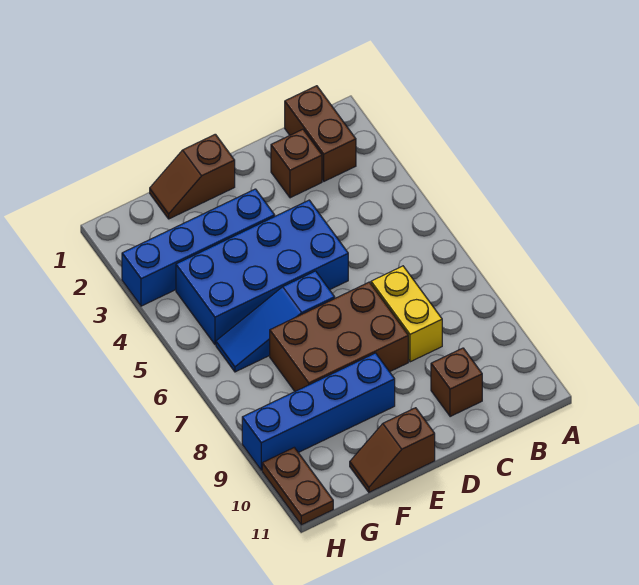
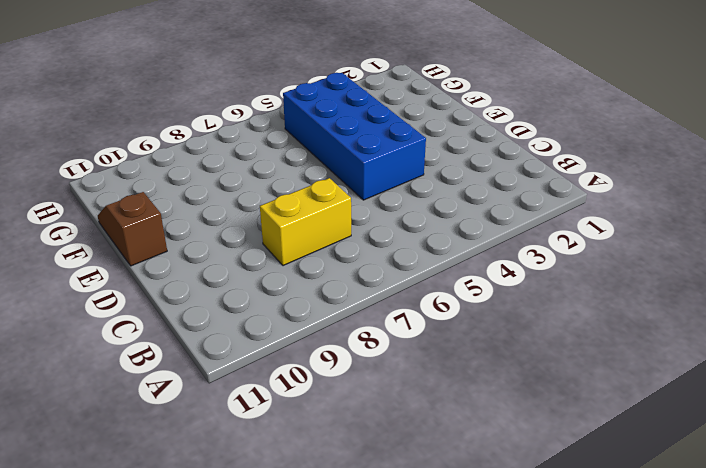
none -> brown brick B1:B2 level 1
none -> brown brick C2 level 1
none -> brown brick C10 level 1

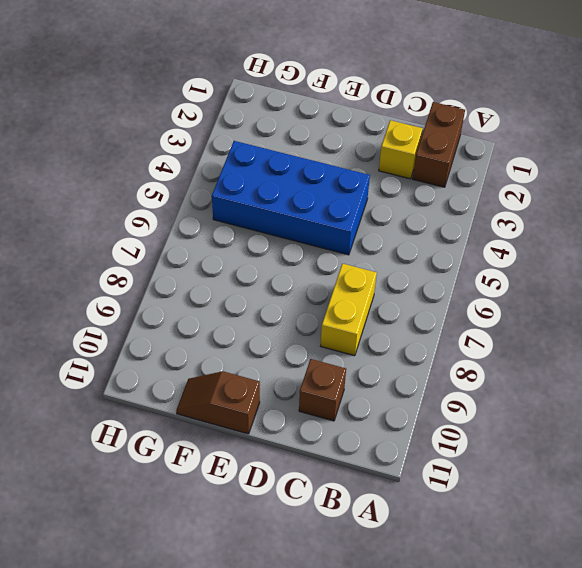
yellow brick C2 level 1 -> brown brick C2 level 1
none -> brown brick D7:F8 level 1
none -> brown slope E1:F1 level 1 top E
none -> blue brick E3:H3 level 1

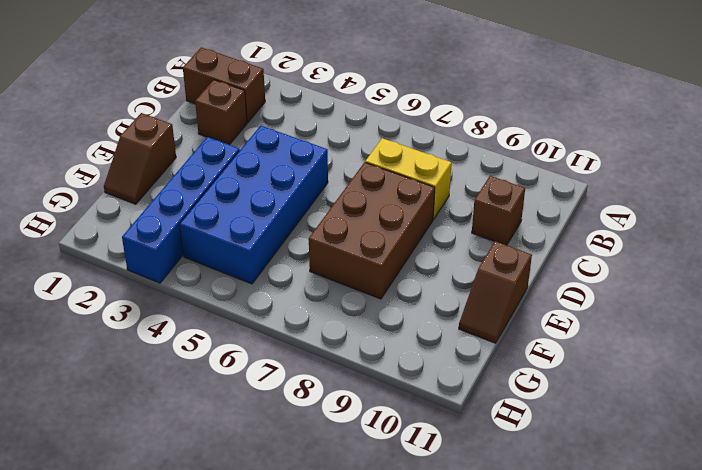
none -> blue slope E6:G6 level 1 top E
none -> blue brick E9:H9 level 1
none -> brown plate H10:H11 level 1

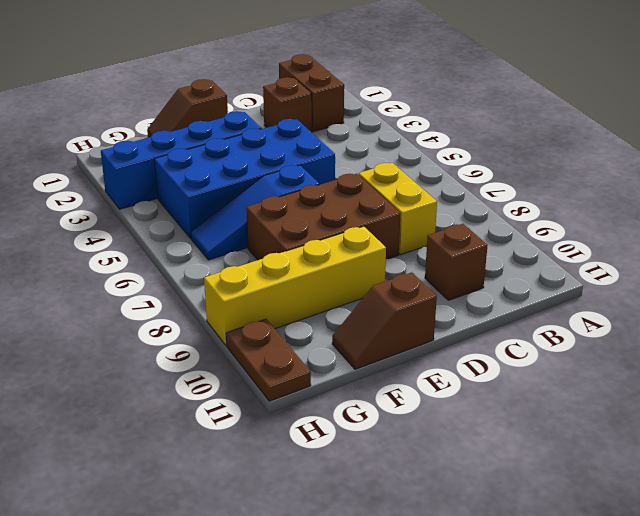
yellow brick E9:H9 level 1 -> blue brick E9:H9 level 1

